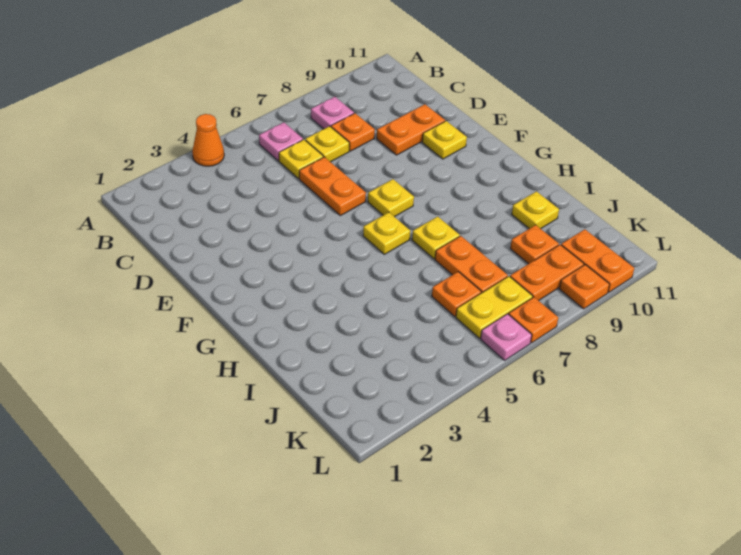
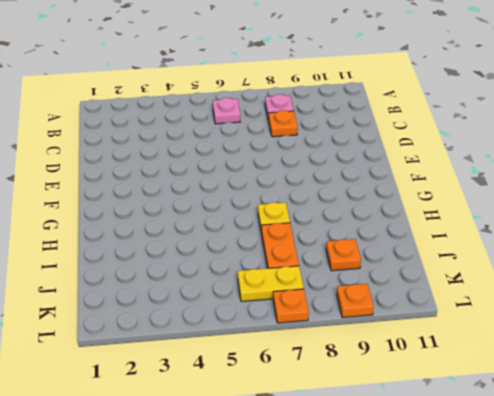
none -> orange cone A4 level 1
none -> yellow plate C6 level 1
none -> yellow plate C7 level 1

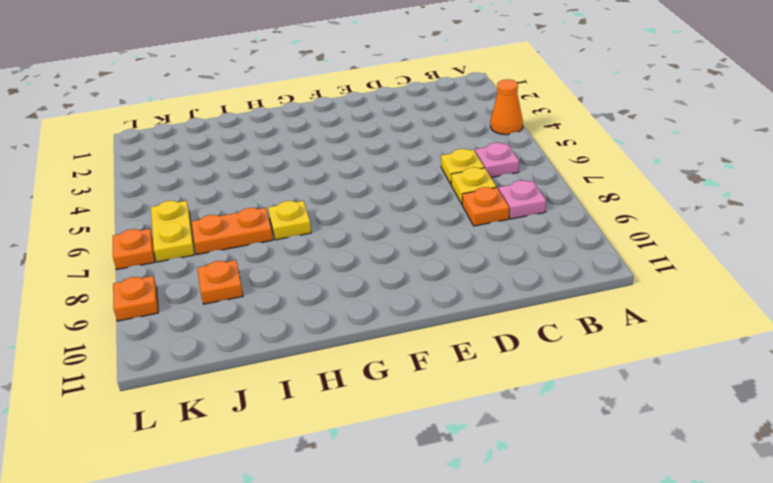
none -> orange plate D6:E6 level 1
none -> orange plate D9:D10 level 1
none -> yellow plate E10 level 1

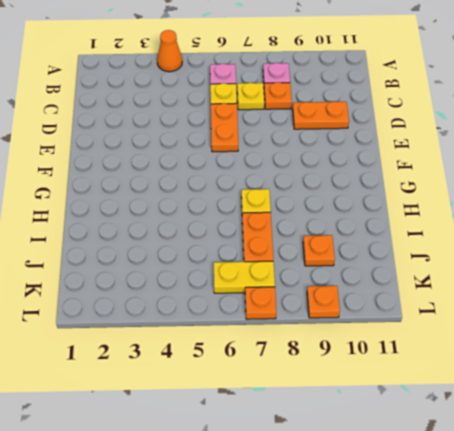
none -> yellow plate E10 level 1
none -> yellow plate F7 level 1
none -> yellow plate G6 level 1

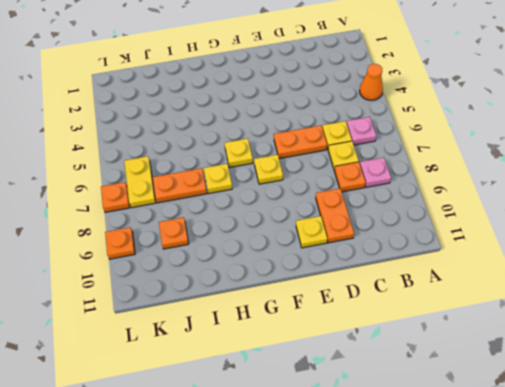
none -> yellow plate I10 level 1
none -> orange plate J6 level 1
none -> orange plate K8:K9 level 1

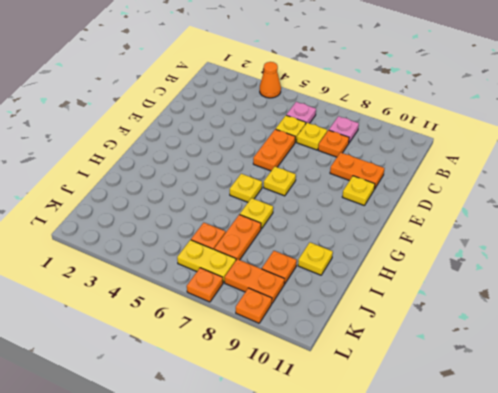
none -> orange plate K10:L10 level 1
none -> pink plate L6 level 1

